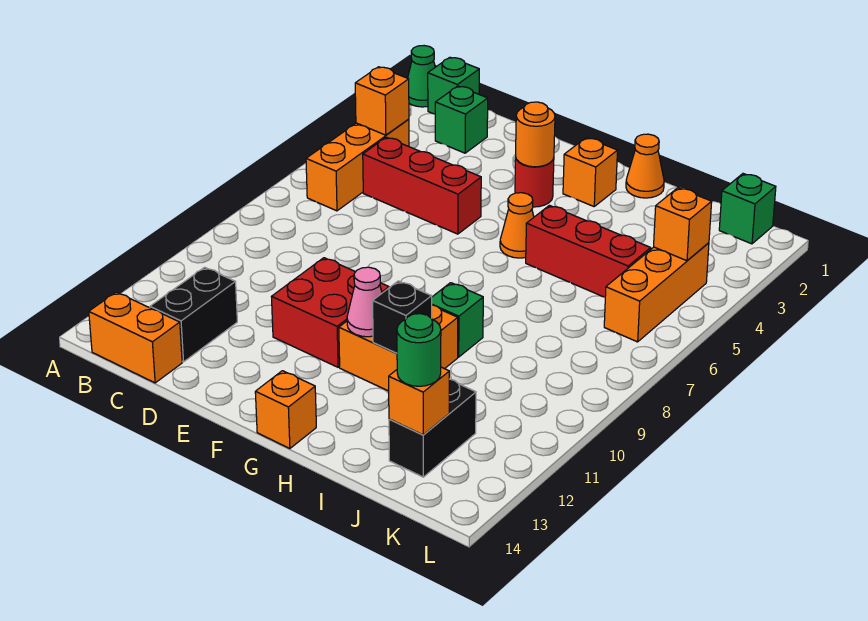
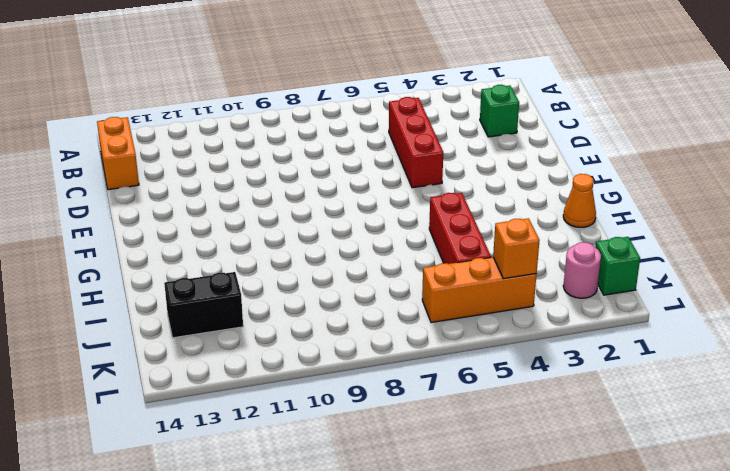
pink round brick K2 level 1 -> none
none -> green cone A1 level 1
none -> green brick B1 level 1
none -> orange brick B4:B6 level 1

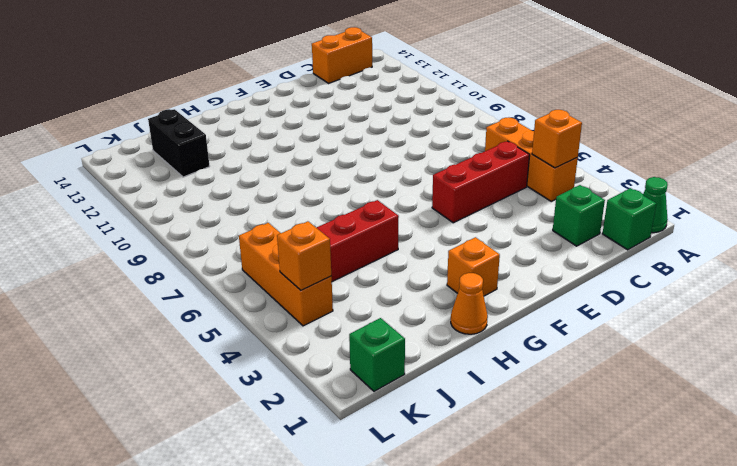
none -> black brick C12:C13 level 1
none -> red brick E10:F11 level 1
none -> red round brick F3 level 1

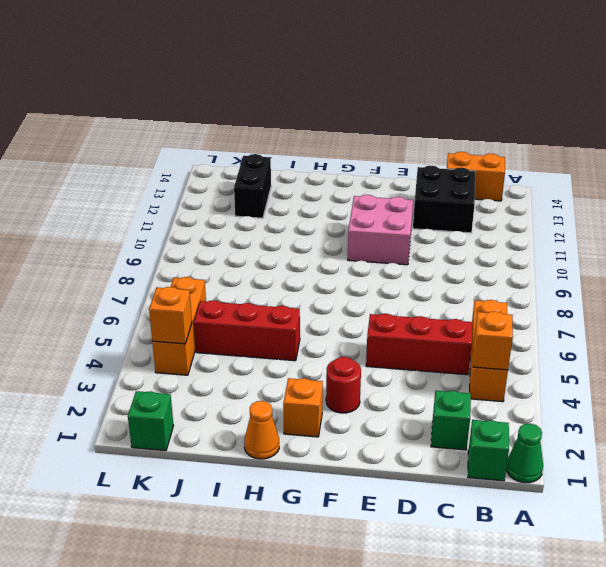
black brick C12:D13 level 1 -> black brick C12:C13 level 1
pink brick E10:F11 level 1 -> red brick E10:F11 level 1
none -> orange cone G5 level 1
none -> orange brick G10:H11 level 1
none -> orange brick G14 level 1

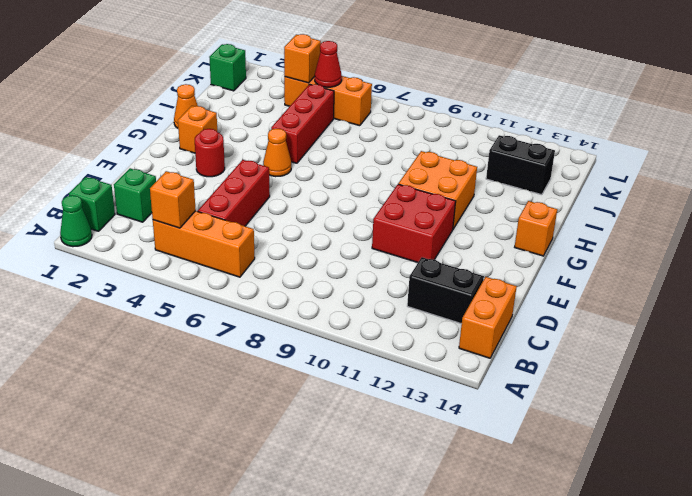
red cone K5 level 2 -> none
none -> green brick H9 level 1
none -> orange round brick F3 level 2
none -> pink cone G11 level 2

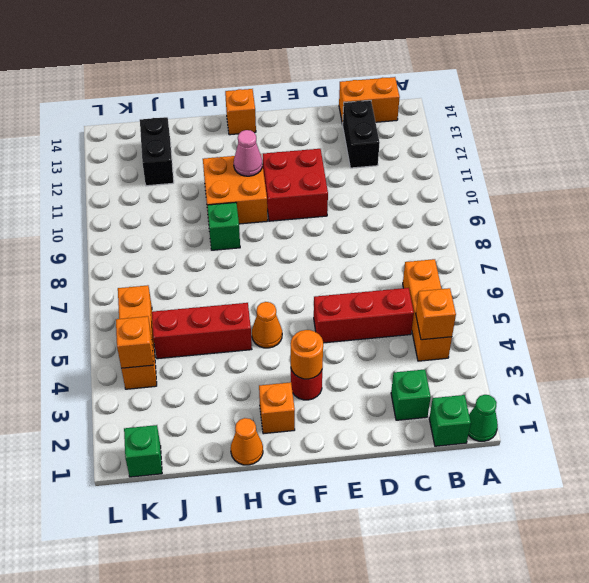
none -> black brick H11 level 2
none -> orange brick J13 level 2
none -> green round brick J13 level 3

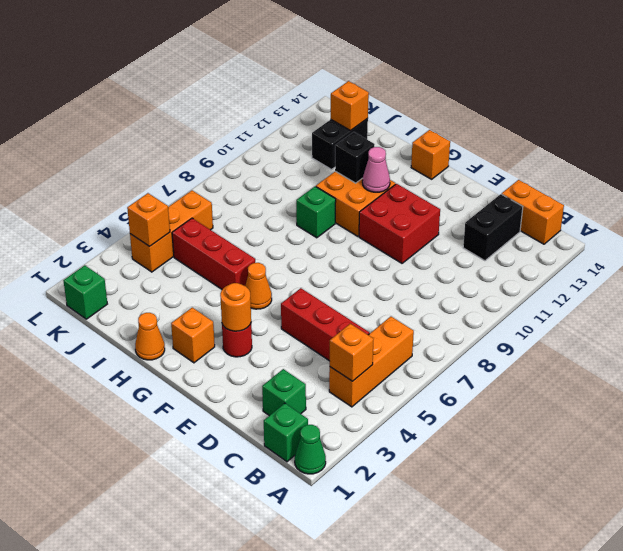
none -> green round brick J13 level 3

